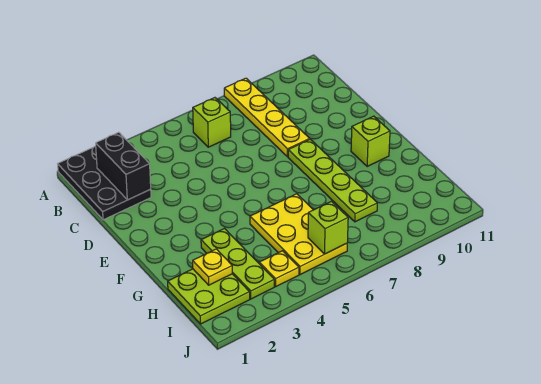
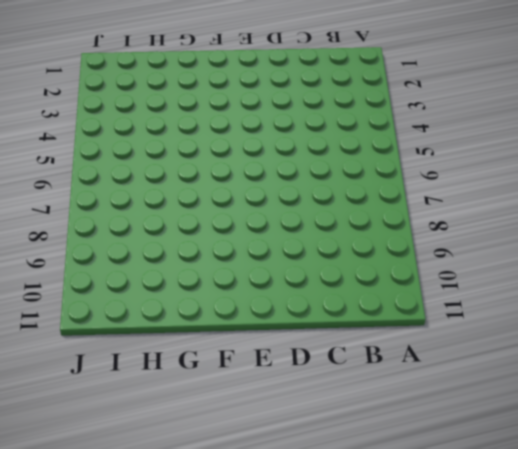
none -> black plate A1:C2 level 1
none -> yellow plate A8:D8 level 1
none -> lime brick B6 level 1

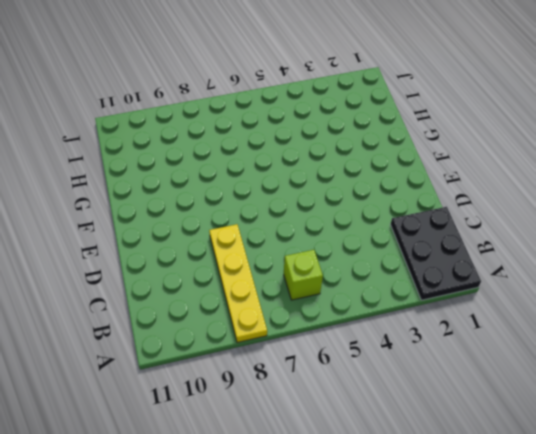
none -> lime plate E8:H8 level 1
none -> lime brick F10 level 1
none -> lime plate G3:I3 level 1

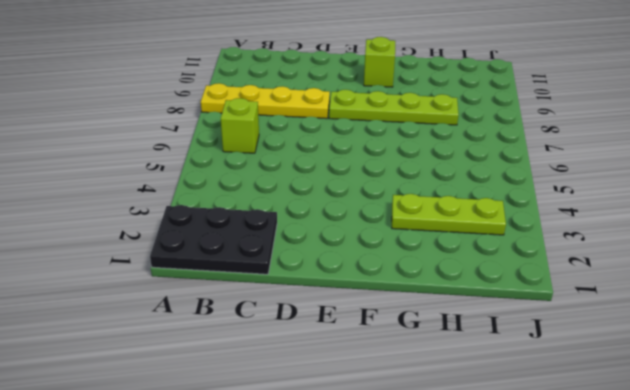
none -> yellow plate G5:I6 level 1
none -> lime plate H1:I2 level 1
none -> yellow plate I4 level 1

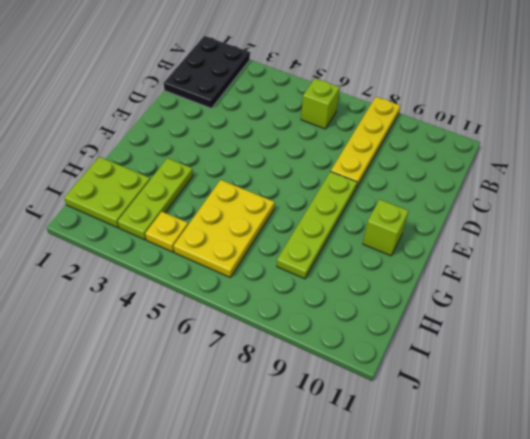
none -> black brick B2:C2 level 2
none -> yellow plate H2 level 2
none -> lime brick I6 level 2

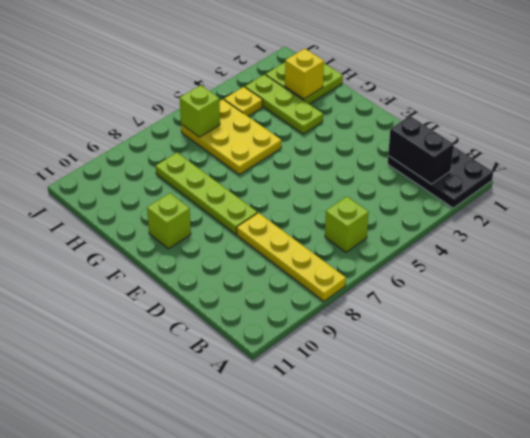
yellow brick H2 level 2 -> yellow plate H2 level 2

